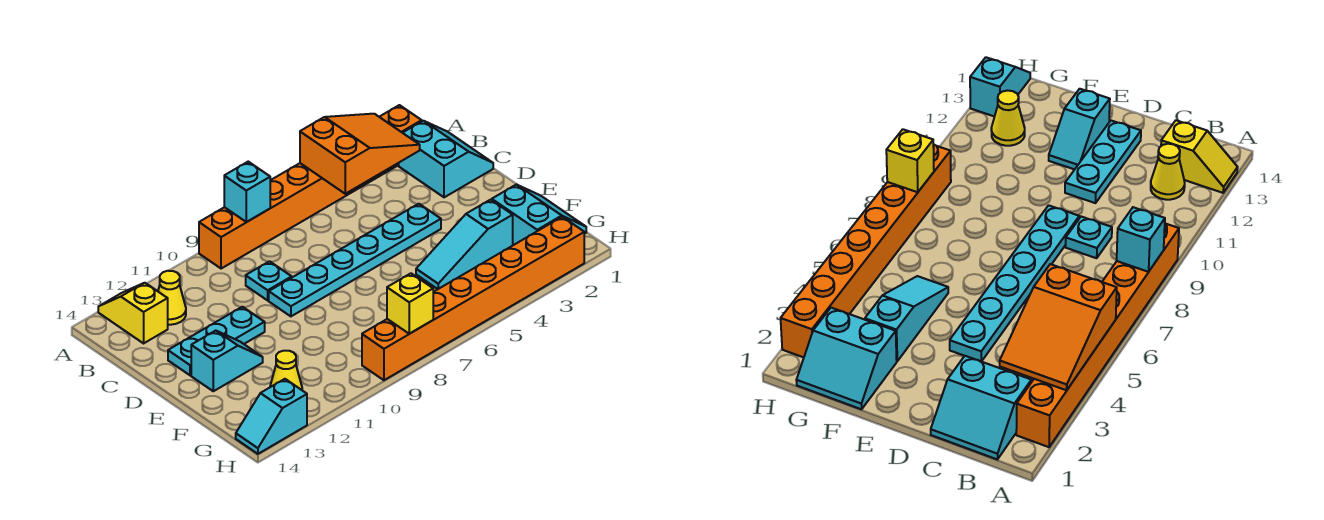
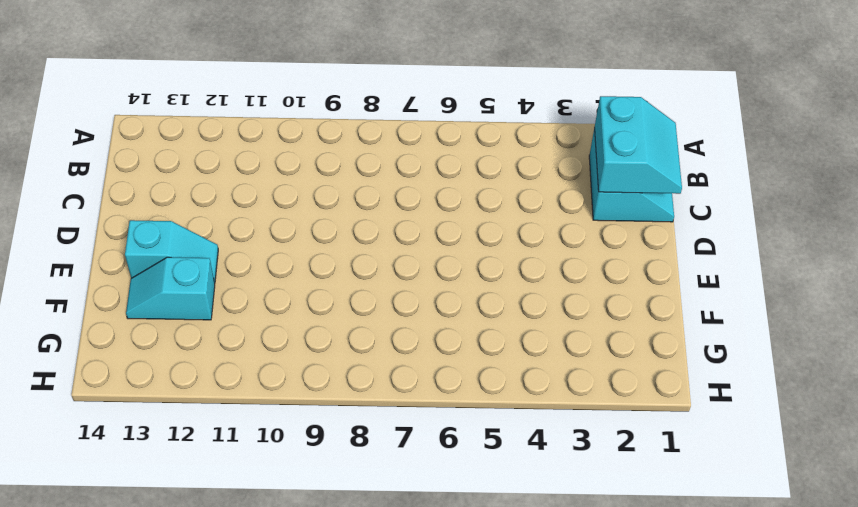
cyan slope B1:C2 level 2 top 2 -> cyan slope F1:G2 level 1 top 2
cyan slope F12:F13 level 1 top 12 -> cyan slope H13:H14 level 1 top 13
none -> orange brick A2:A9 level 1
none -> yellow slope A13:B13 level 1 top B
none -> yellow cone B12 level 1

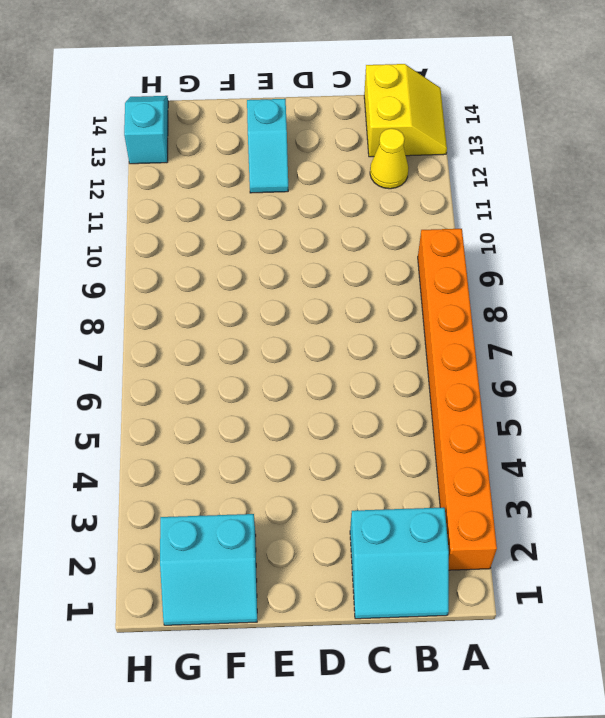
yellow slope A13:B14 level 1 top B -> yellow slope A13:B13 level 1 top B
none -> cyan plate C9 level 1
none -> cyan plate D4:D9 level 1
none -> cyan plate D11:D13 level 1

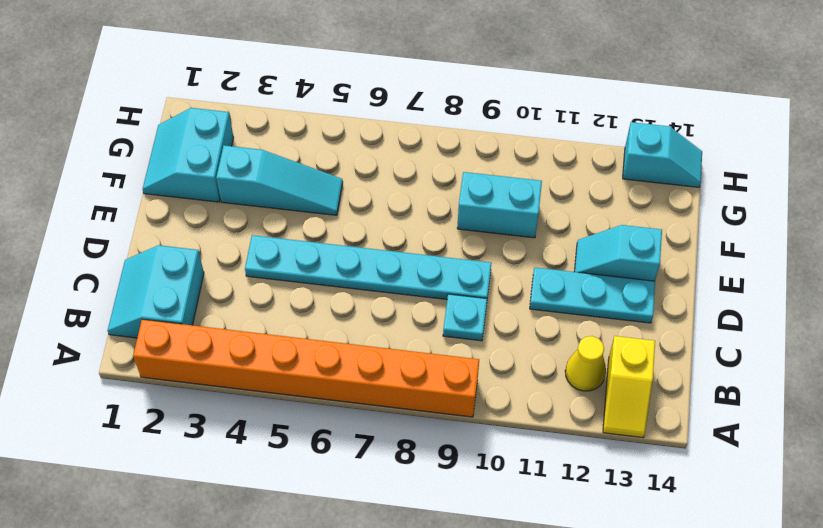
cyan brick F9:F10 level 1 -> none
none -> yellow cone G12 level 1
none -> orange brick H2:H9 level 1
none -> orange slope A3:B5 level 2 top 5

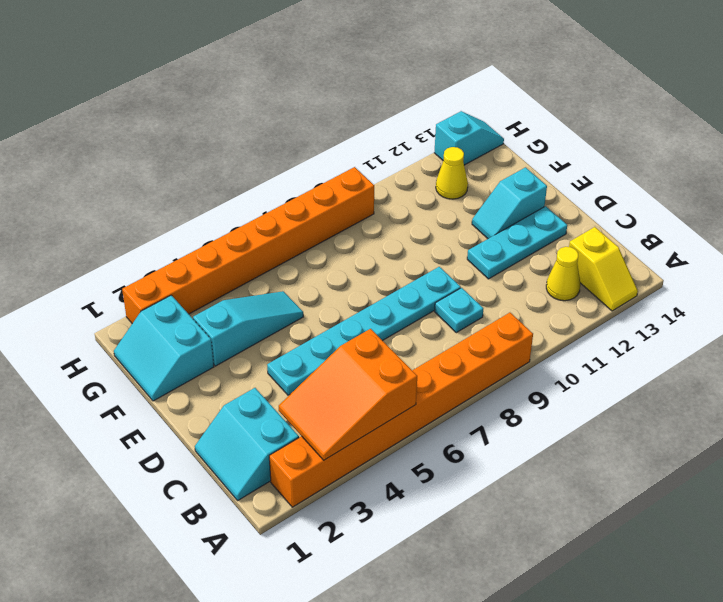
none -> cyan brick A8 level 2
none -> yellow brick H8 level 2

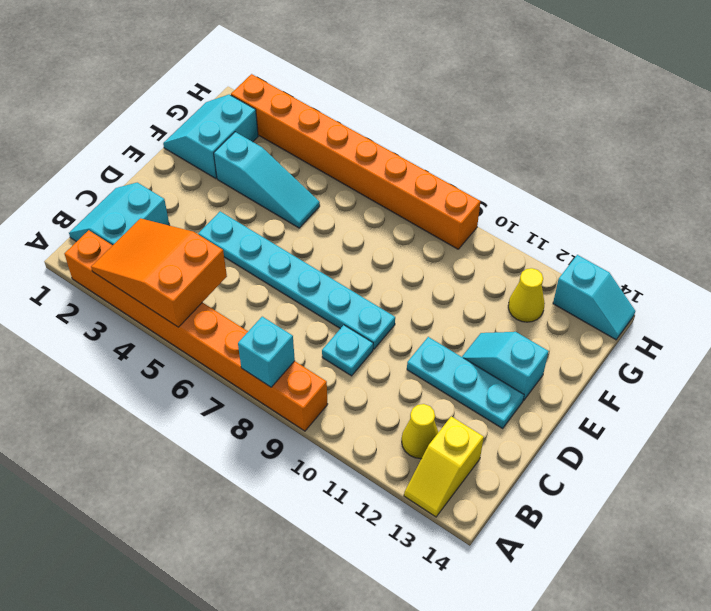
none -> yellow brick H8 level 2

